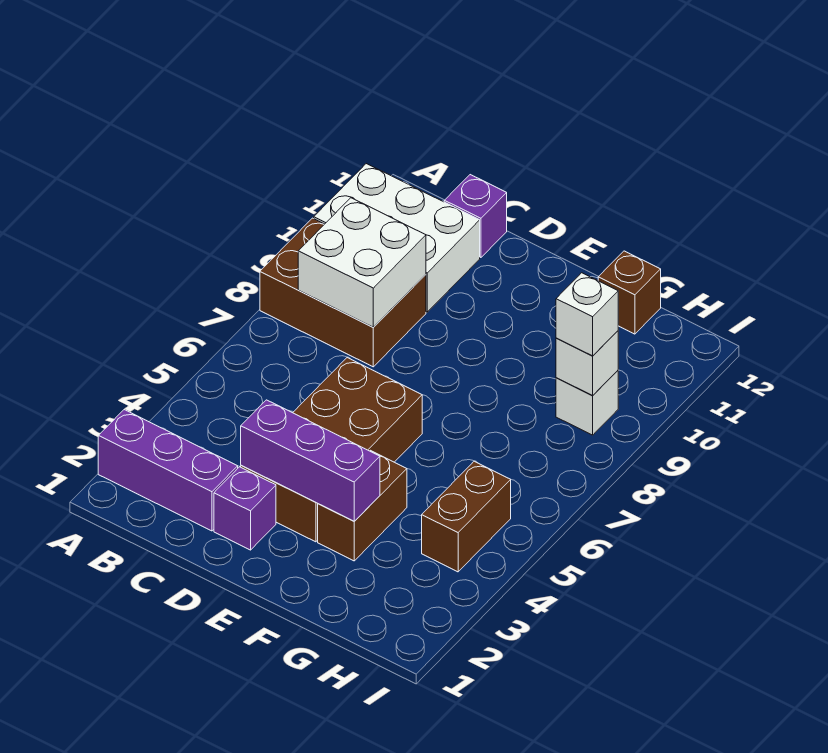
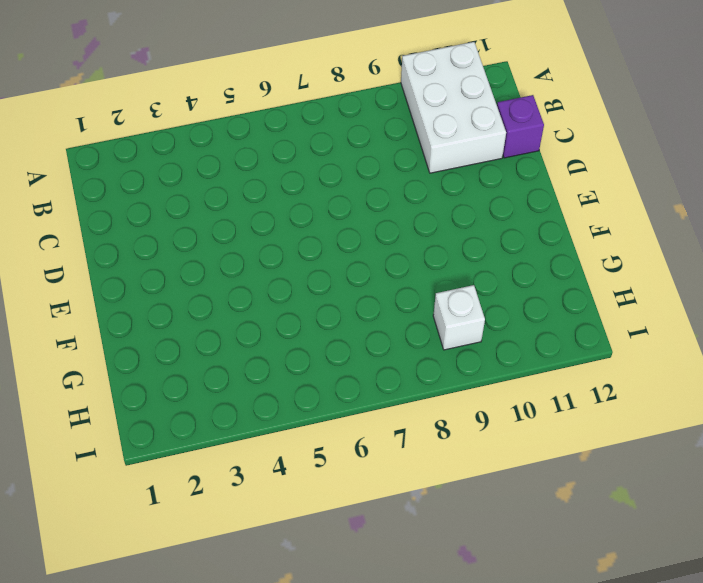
none -> purple brick A2:C2 level 1
none -> brown brick A8:C9 level 1
none -> purple brick D2 level 1

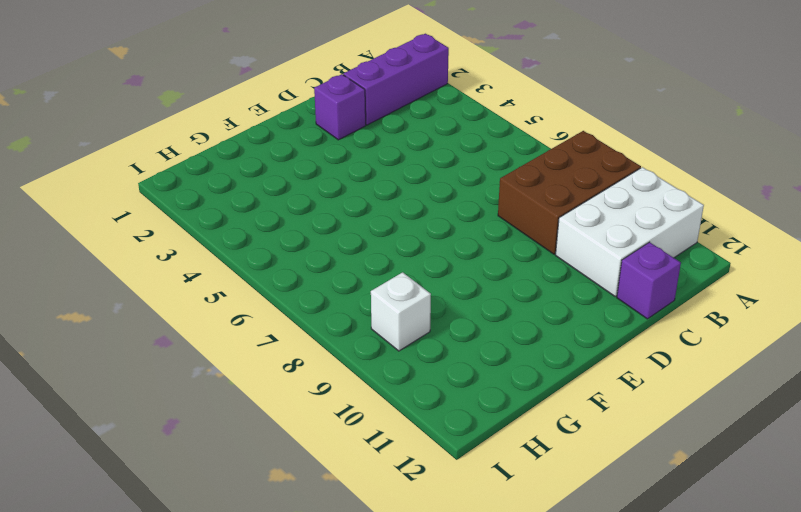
none -> brown brick D3:E6 level 1
none -> brown brick F3:F4 level 1
none -> brown brick G12 level 1

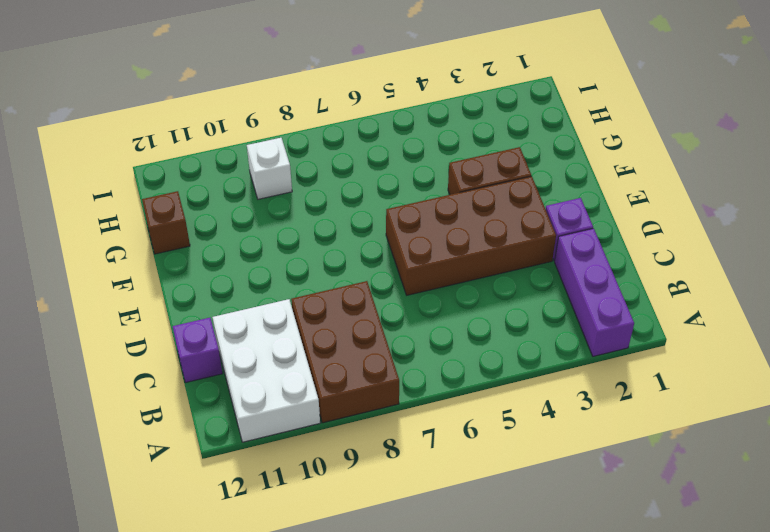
none -> brown brick H4:H5 level 1
none -> white brick B8:C9 level 2
none -> purple brick D3:F3 level 2

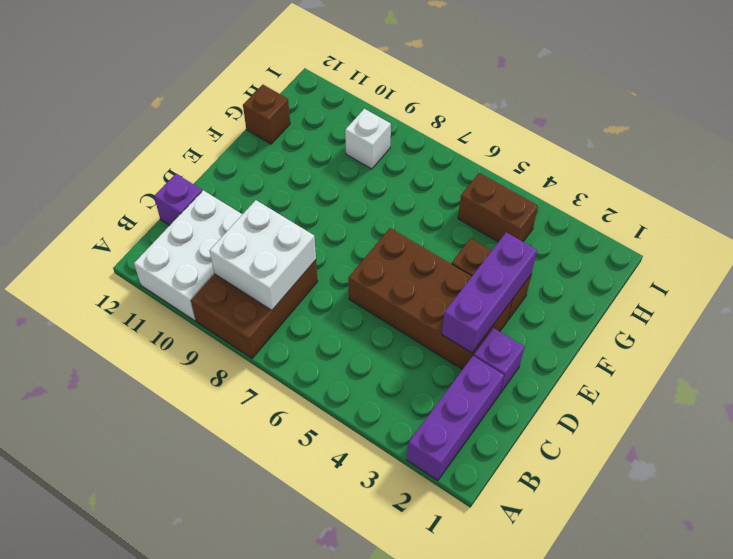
none -> white brick H9 level 2
none -> white brick H9 level 3

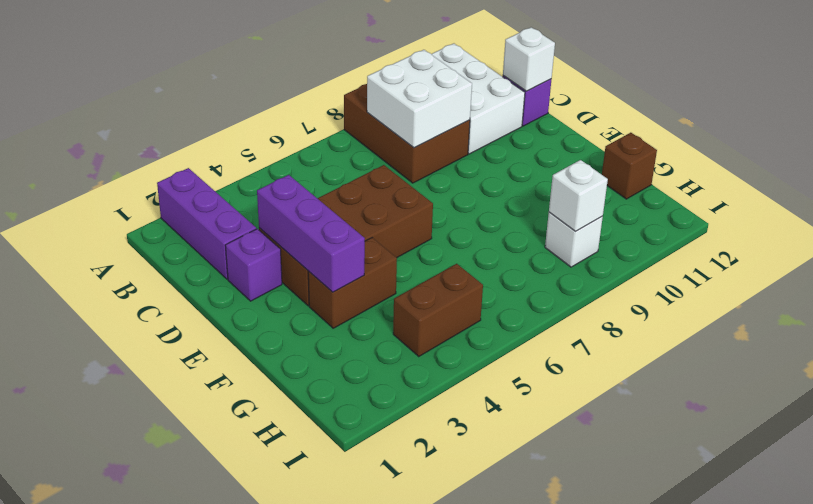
white brick C12 level 2 -> white brick H9 level 3

